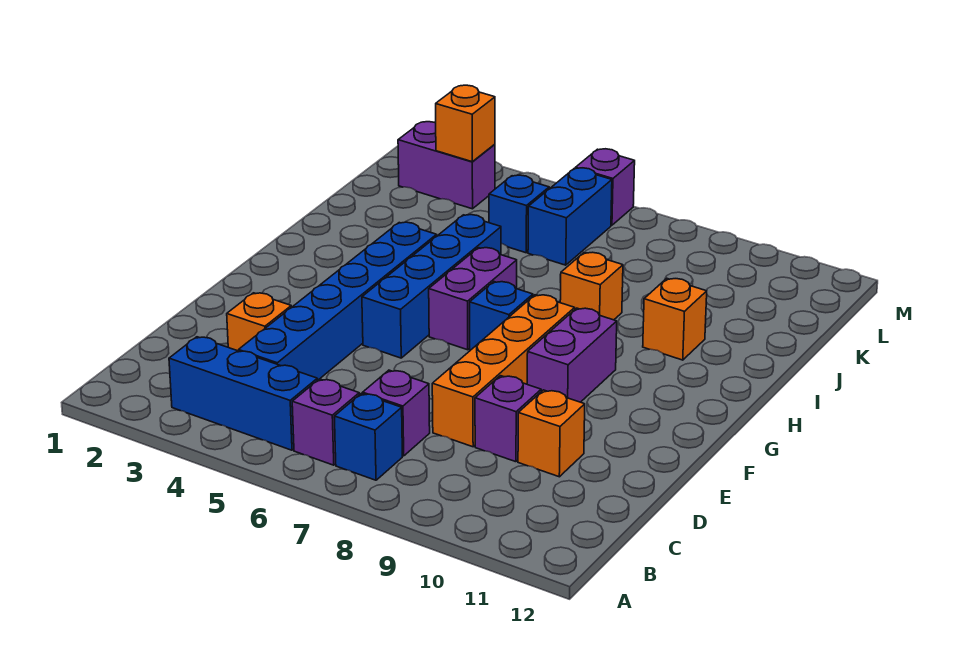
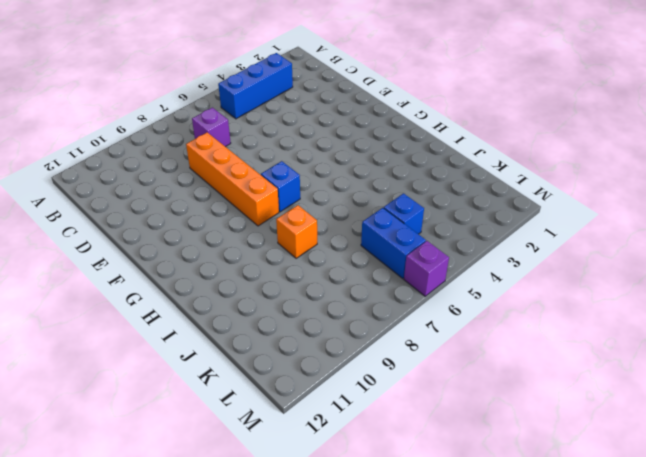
none -> purple brick B6 level 1
none -> blue brick B7 level 1
none -> blue brick C4:H4 level 1

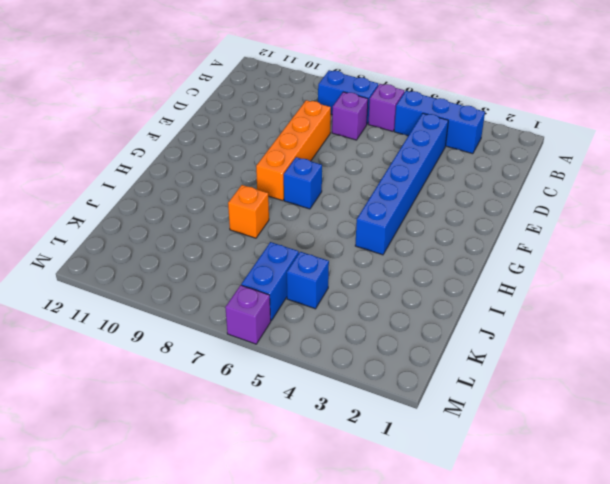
blue brick B7:B8 level 1 -> blue brick B7 level 1
none -> orange brick D3 level 1
none -> purple brick D9 level 1
none -> orange brick D10 level 1

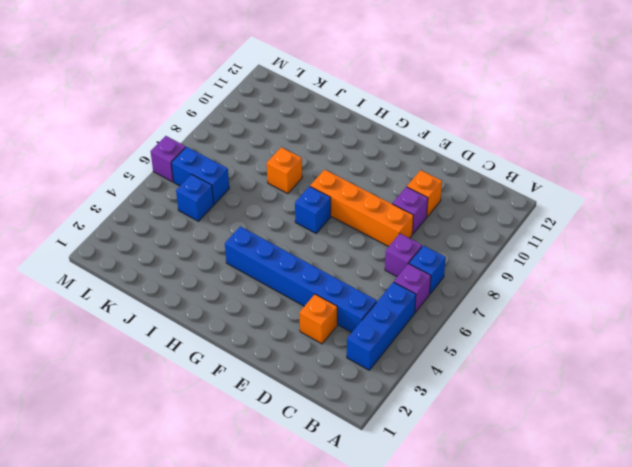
none -> blue brick F5:I5 level 1
none -> purple brick F9:G9 level 1
none -> purple brick G6:H6 level 1

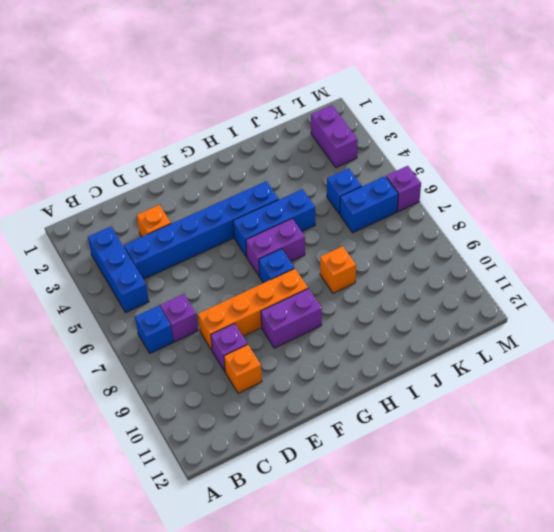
blue brick G5:I5 level 1 -> blue brick F5:I5 level 1
none -> purple brick B6 level 1
none -> orange brick I10 level 1
none -> orange brick L3 level 2

